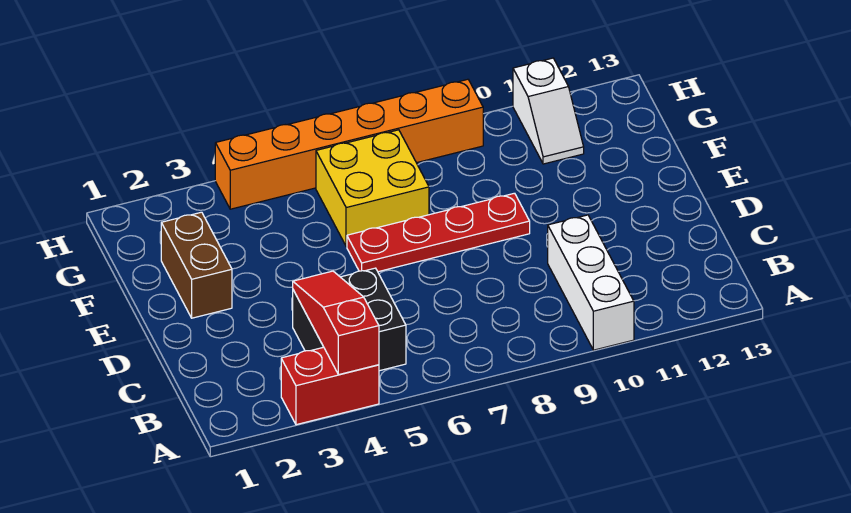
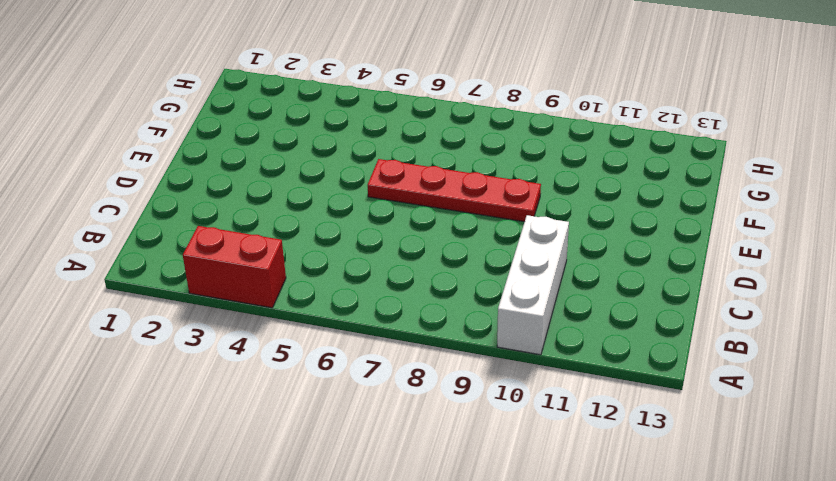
none -> black brick B4:C5 level 1
none -> brown brick E2:F2 level 1

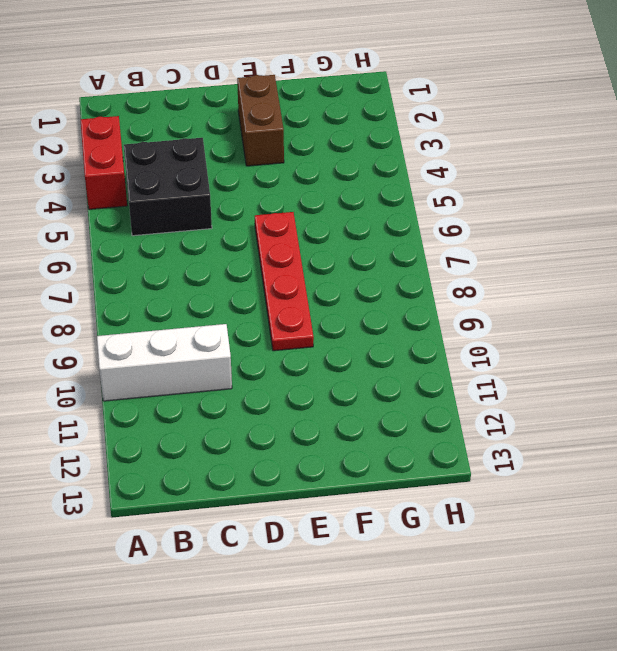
brown brick E2:E3 level 1 -> brown brick E2:F2 level 1
none -> yellow brick F6:G7 level 1
none -> white slope G11:H11 level 1 top H

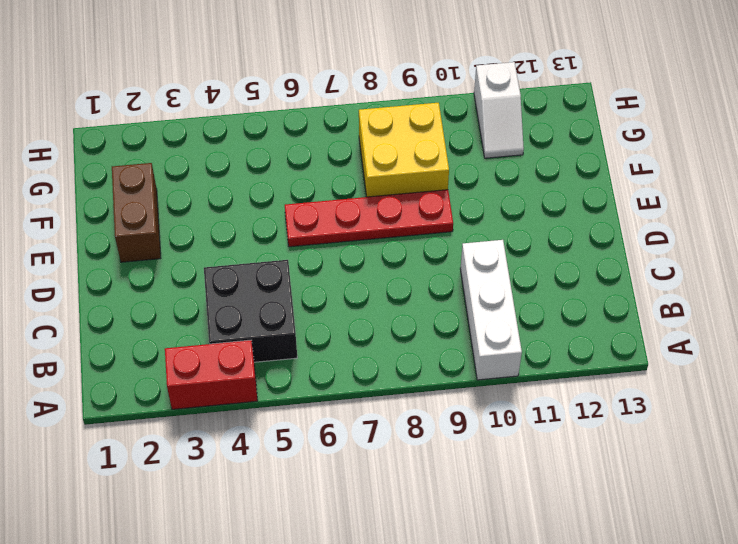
yellow brick F8:G9 level 1 -> yellow brick F6:G7 level 1
none -> orange brick H4:H9 level 1
none -> red slope A4:C4 level 2 top A

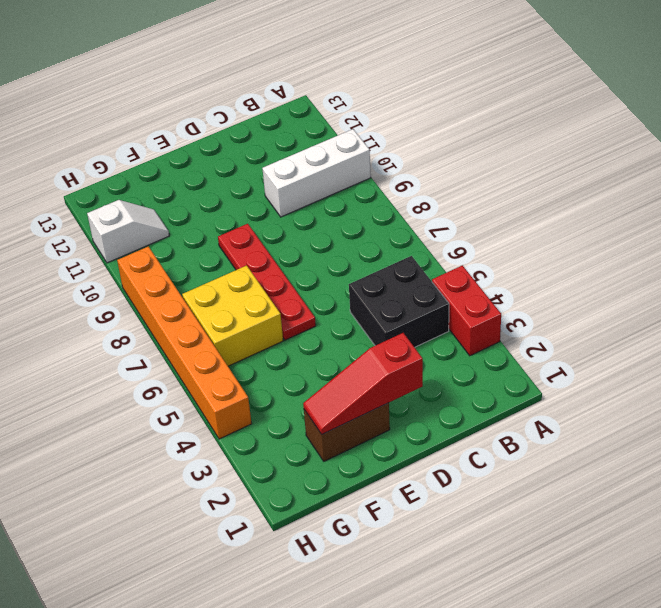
red slope D2:F2 level 2 top D -> red slope A4:C4 level 2 top A

